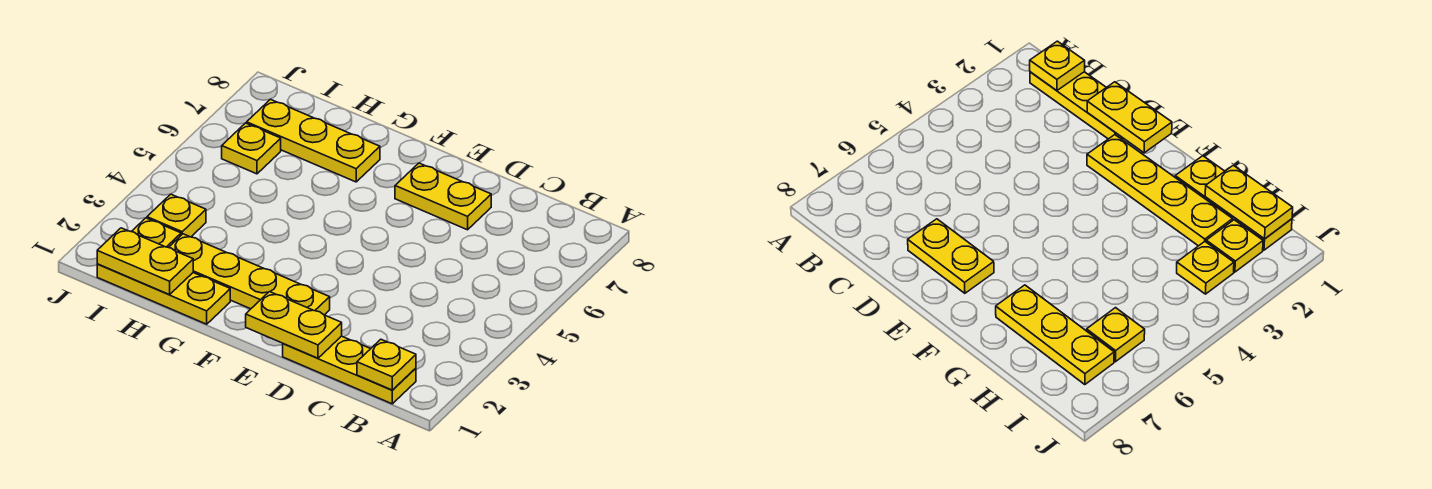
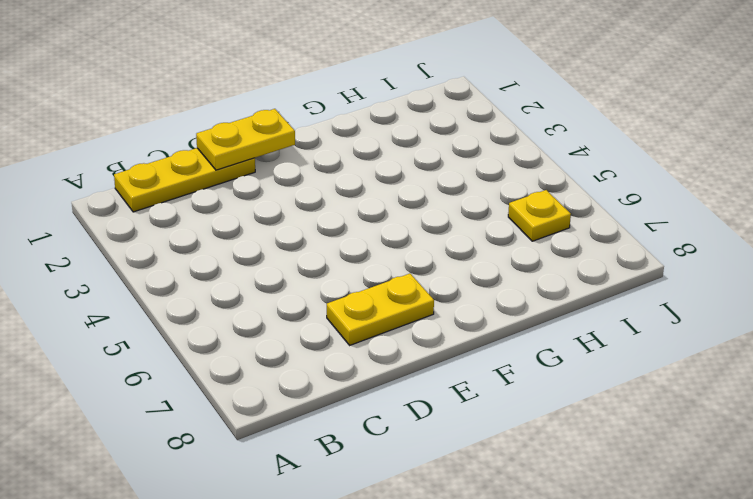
none -> yellow plate E2:H2 level 1
none -> yellow plate G1:I1 level 1

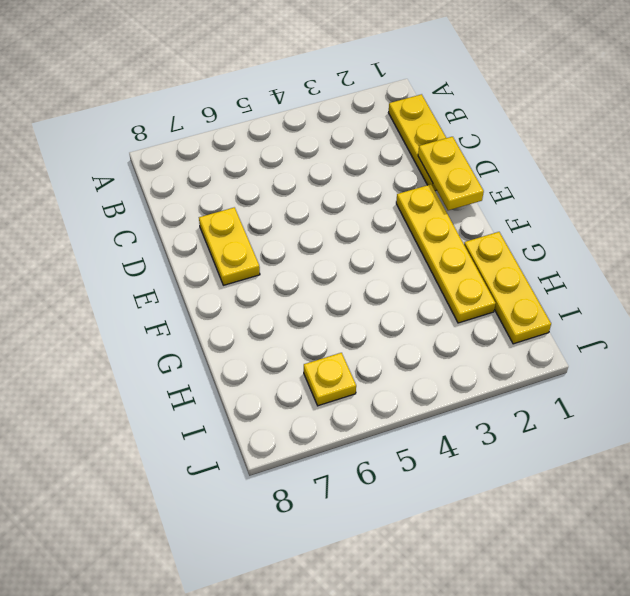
none -> yellow plate G7:I7 level 1
none -> yellow plate I2 level 1

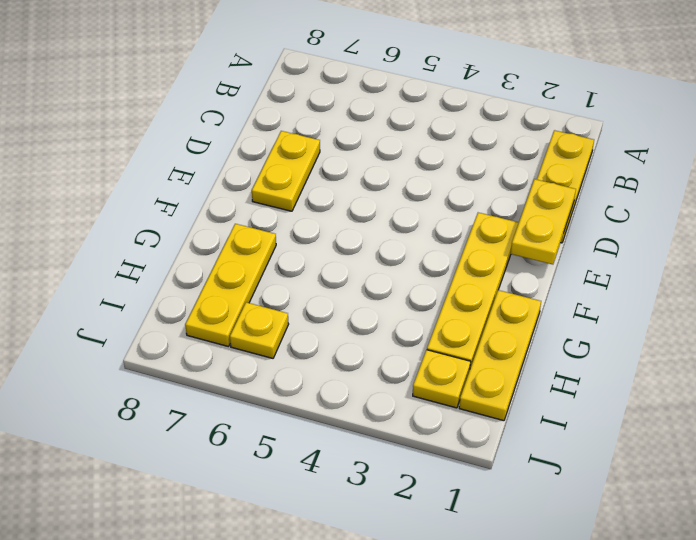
none -> yellow plate I3 level 1
none -> yellow plate B1 level 2

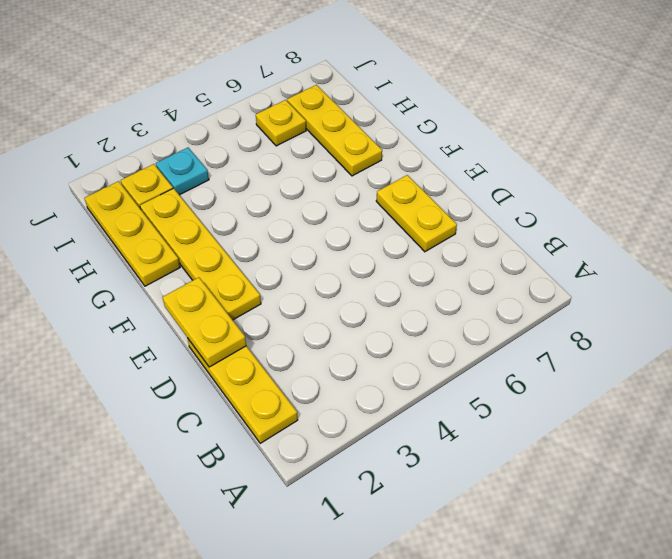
cyan plate I3 level 1 -> yellow plate I3 level 1
none -> yellow plate B1 level 2
none -> yellow plate H1:I1 level 2

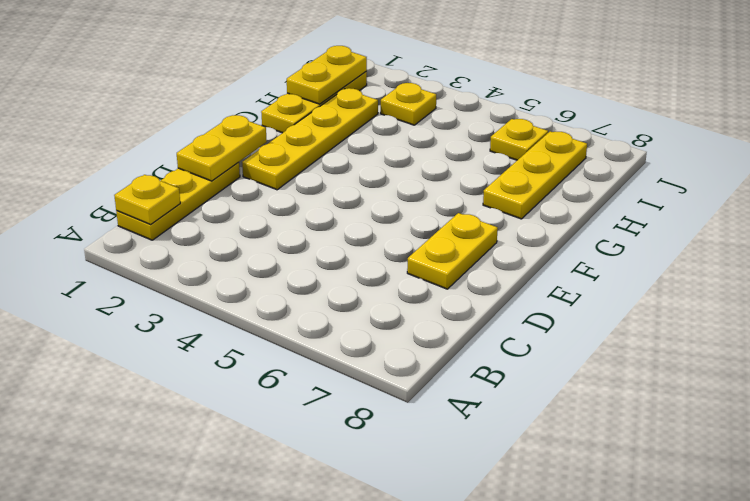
none -> yellow plate I2 level 1

